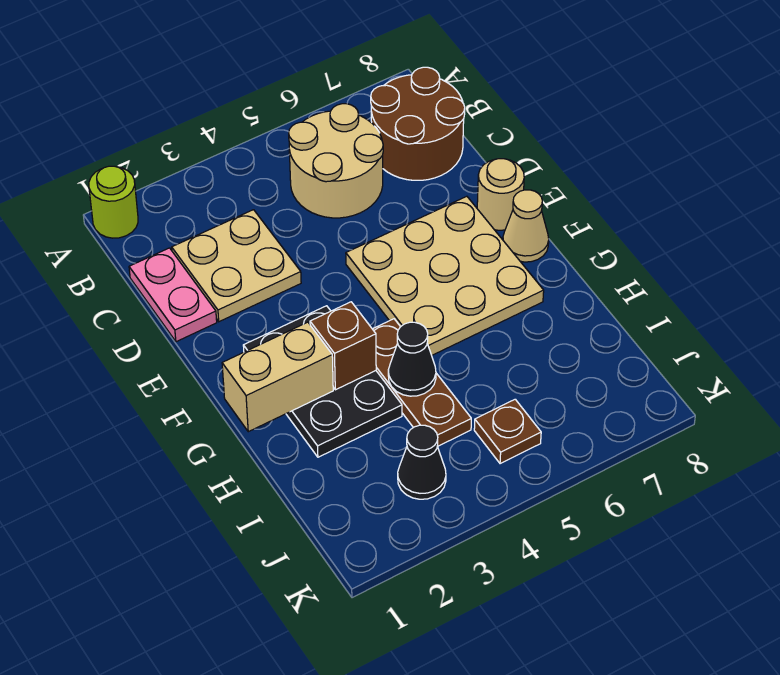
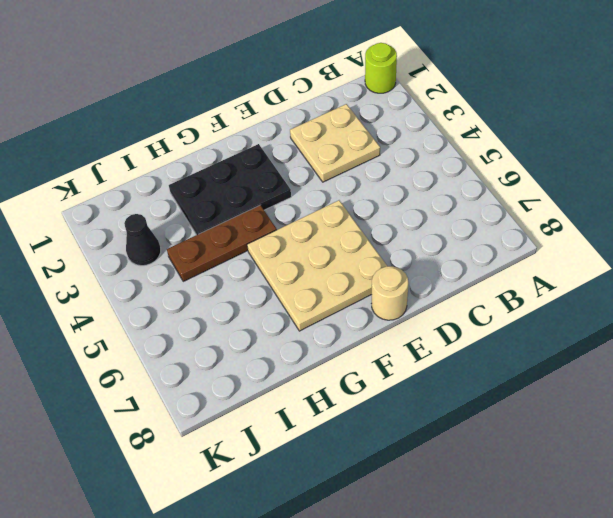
none -> tan round brick B5:C6 level 1
none -> brown round brick B7:C8 level 1
none -> pink plate C1:D1 level 1

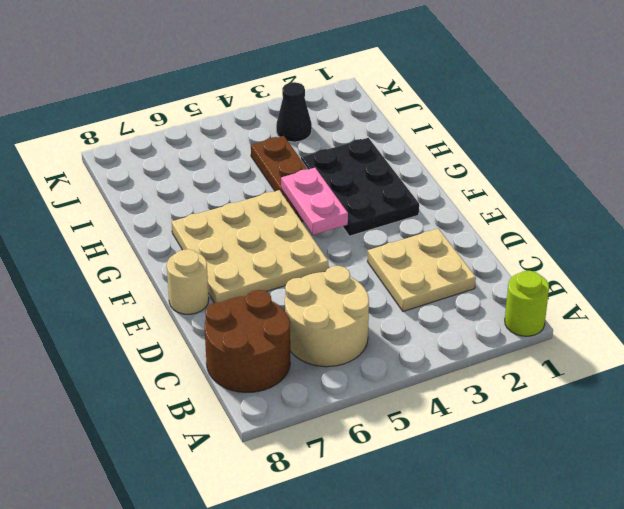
pink plate F4:G4 level 2 -> pink plate C1:D1 level 1
none -> tan cone F8 level 1
none -> brown plate J5 level 1
none -> tan brick G1:G2 level 2

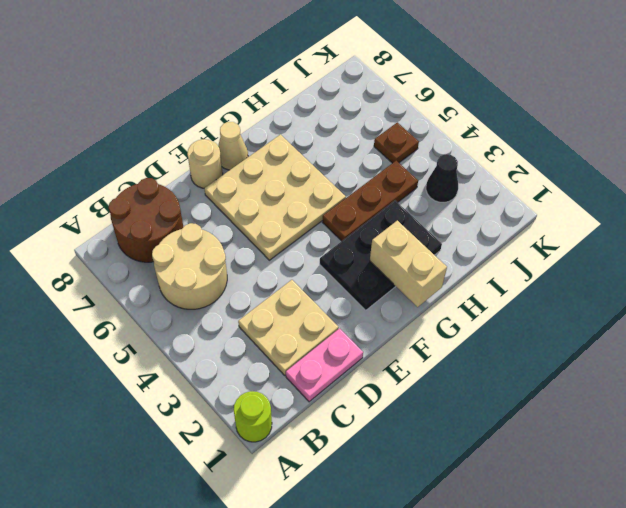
none -> brown brick G3 level 2
none -> black cone H4 level 2

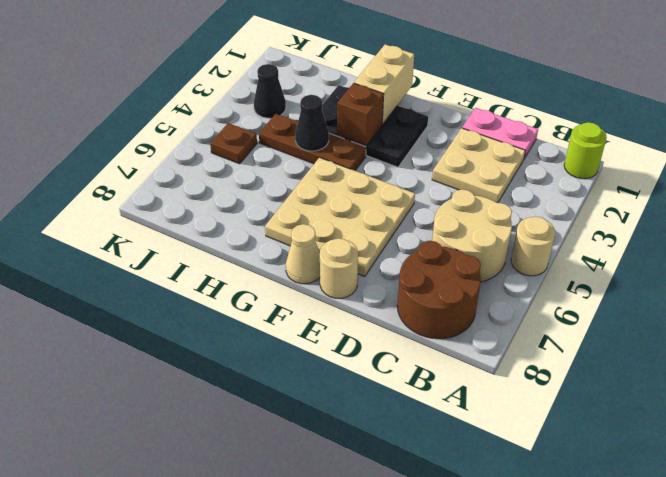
tan round brick A5 level 1 -> none

